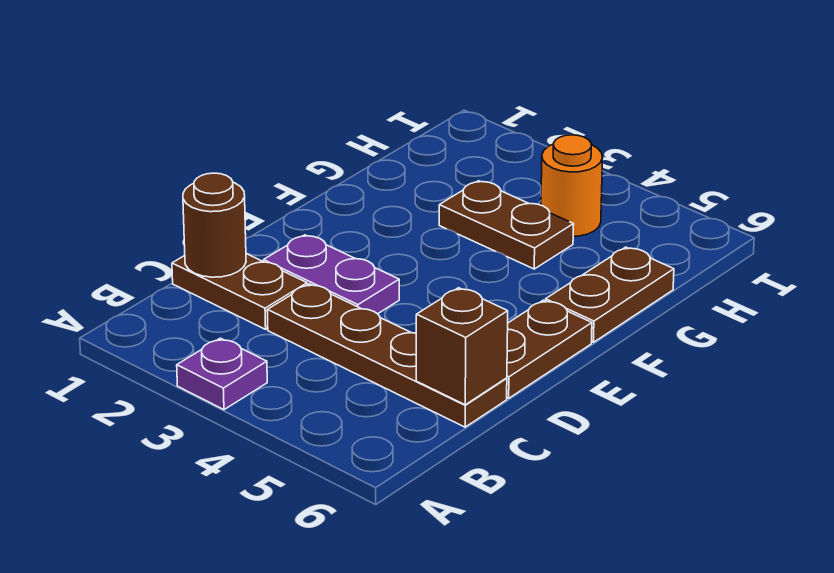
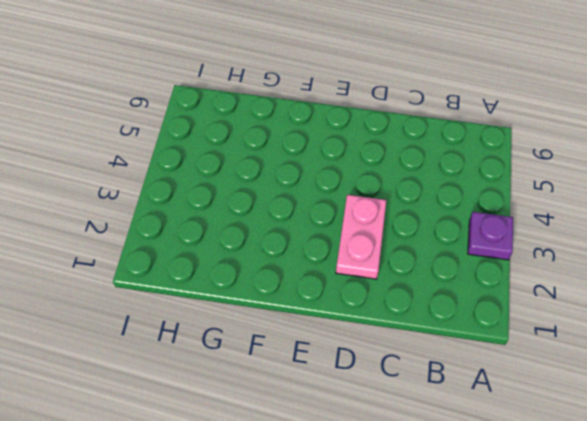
pink plate D2:D3 level 1 -> purple plate D2:D3 level 1
none -> brown plate C1:C2 level 1
none -> brown plate C3:C6 level 1

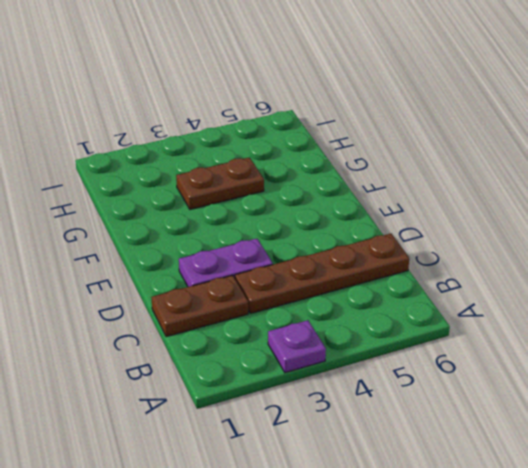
none -> brown plate D6:E6 level 1
none -> brown plate F6:G6 level 1

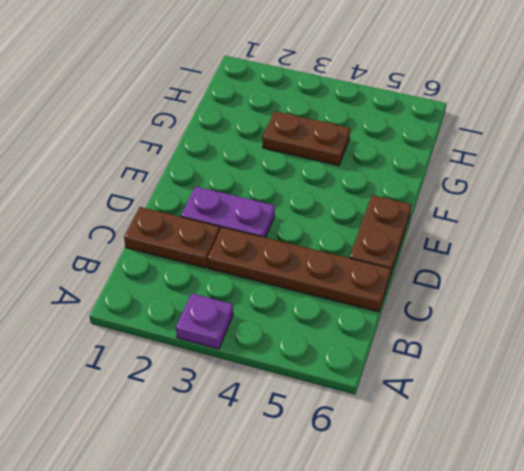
none -> brown plate F6:G6 level 1
none -> orange round brick H4 level 1

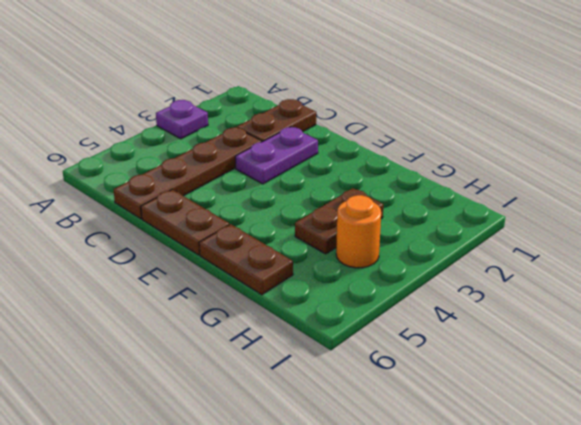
none -> brown round brick C1 level 2
none -> brown brick C6 level 2

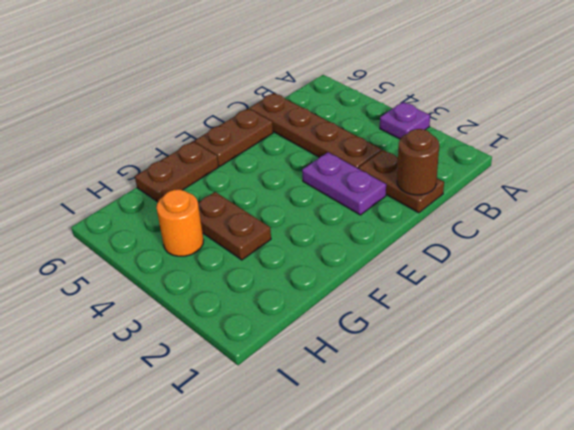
none -> brown brick C6 level 2

